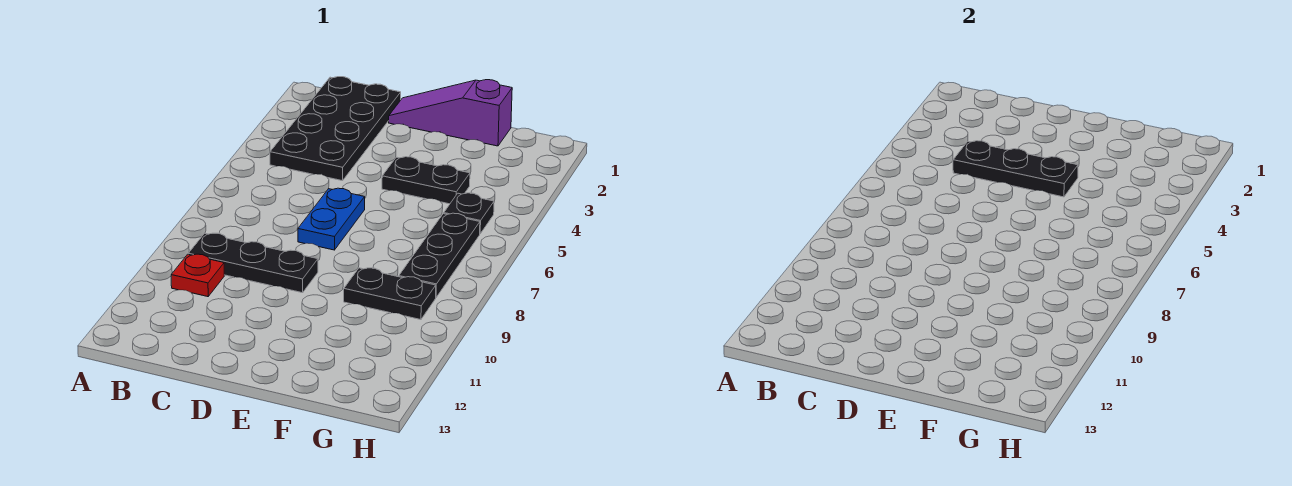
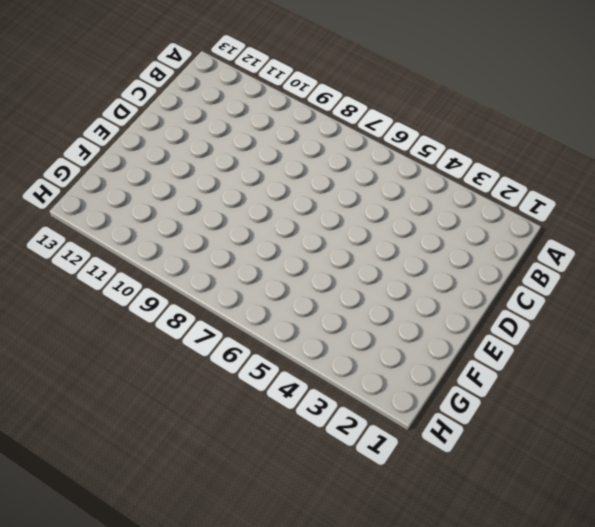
none -> black plate B1:C4 level 1
none -> black plate B9:D9 level 1

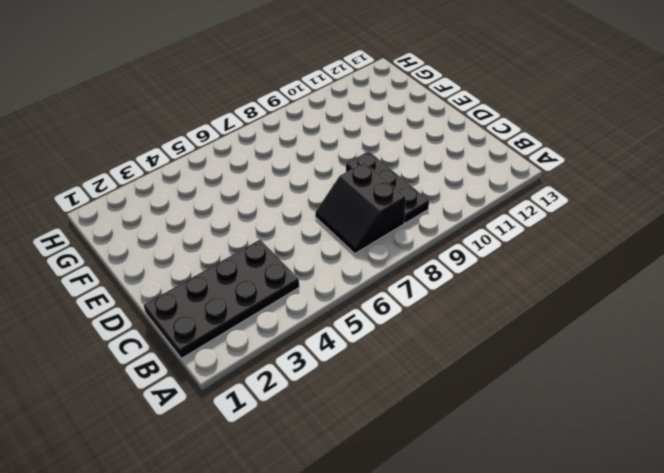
black slope B7:C8 level 1 top 8 -> none
none -> red plate B10 level 1
none -> purple slope D1:F1 level 1 top F

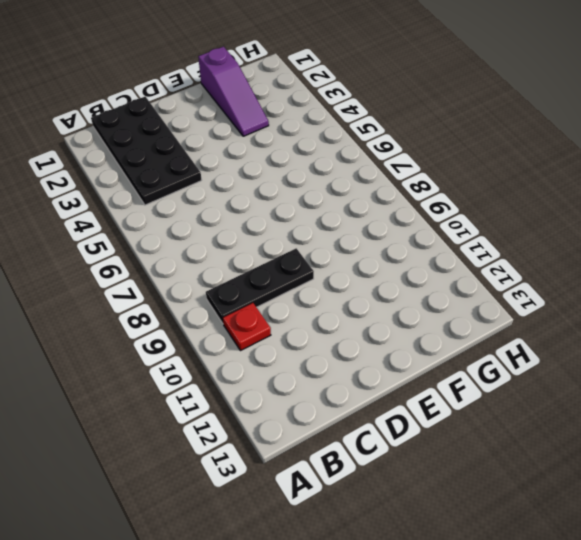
purple slope F1:F3 level 1 top 1 -> purple slope D1:F1 level 1 top F
none -> blue plate D6:D7 level 1
none -> black plate E4:F4 level 1

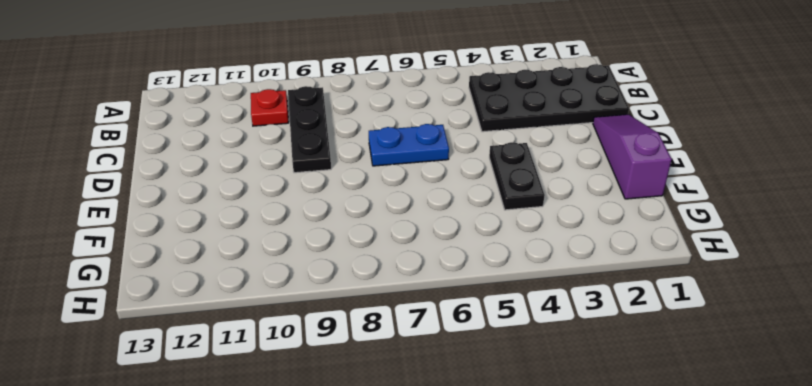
none -> black plate F9:G9 level 1
none -> black plate G5 level 1

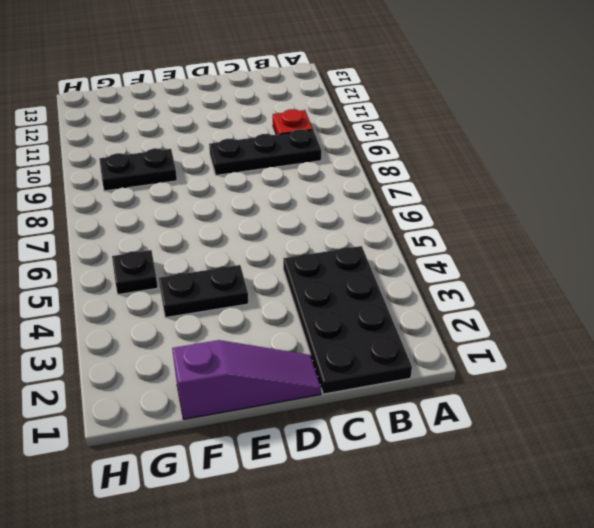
none -> blue plate D6:D7 level 1
none -> black plate G6:G8 level 1

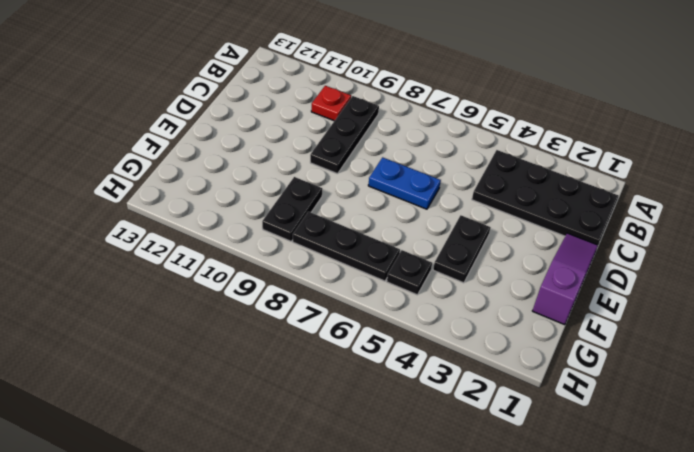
none -> black plate C4:E4 level 2

